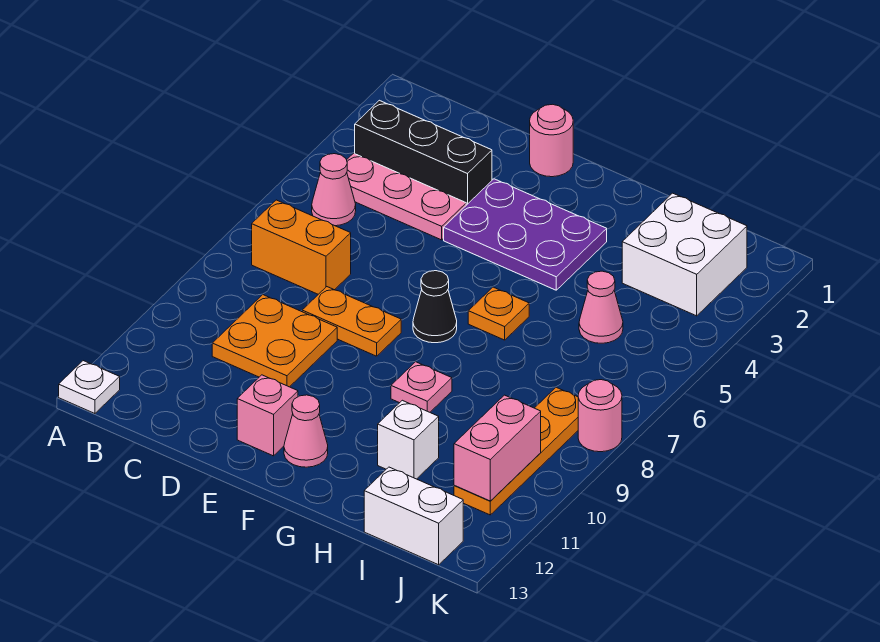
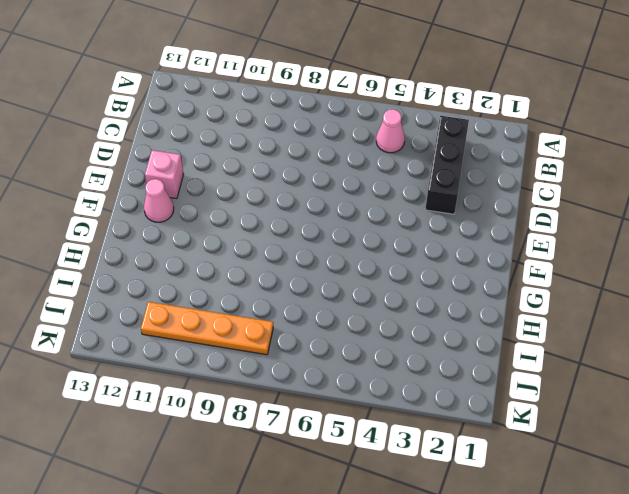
none -> white plate A13 level 1
none -> pink plate B4:D4 level 1
none -> orange brick B7:C7 level 1

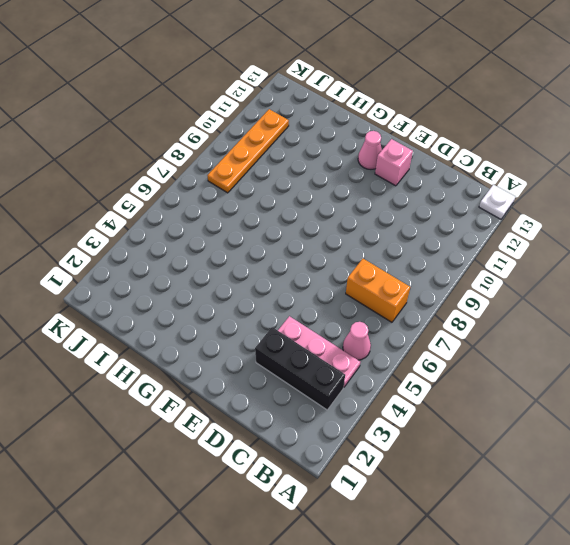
none -> orange plate C9:D10 level 1
none -> orange plate D8:E8 level 1
none -> pink round brick E1 level 1

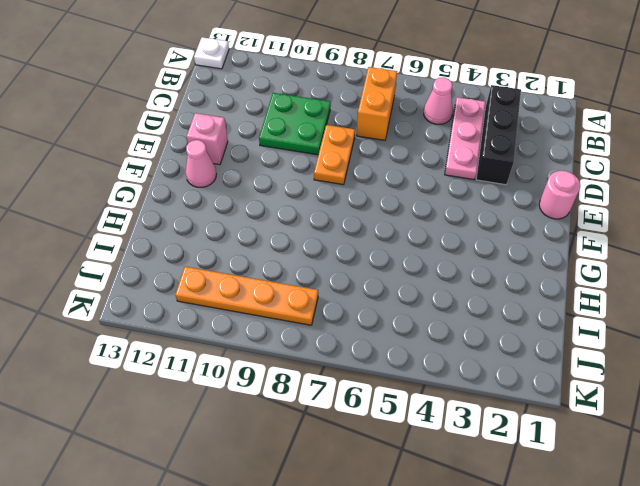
green plate C9:D10 level 1 -> orange plate C9:D10 level 1
none -> purple plate E3:G4 level 1
none -> black cone F7 level 1
none -> orange plate G6 level 1

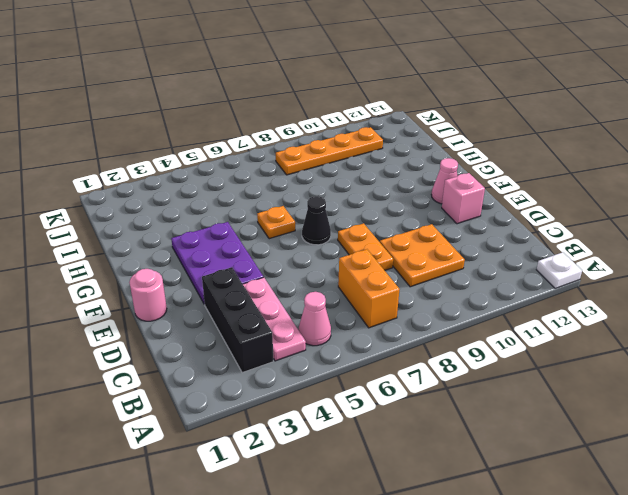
none -> pink plate G9 level 1
none -> white brick H11 level 1
none -> white brick I2:J3 level 1

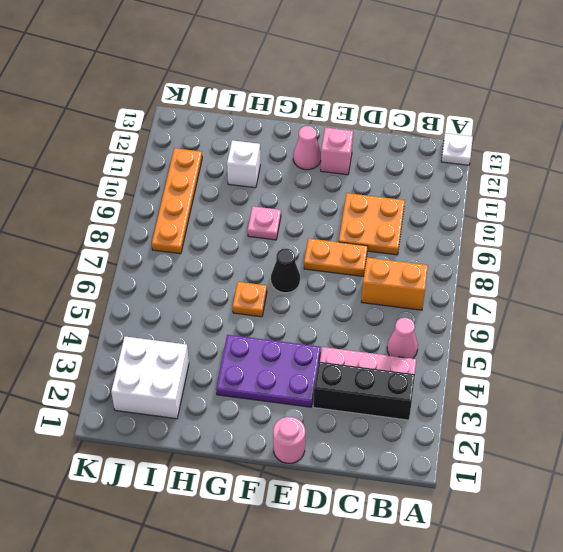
none -> pink cone I5 level 1
none -> white brick I13:J13 level 1
none -> pink round brick K8 level 1

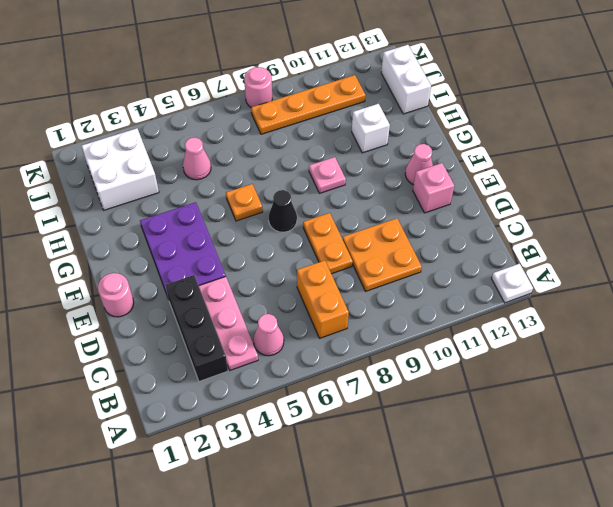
none -> pink brick J10:J11 level 2

